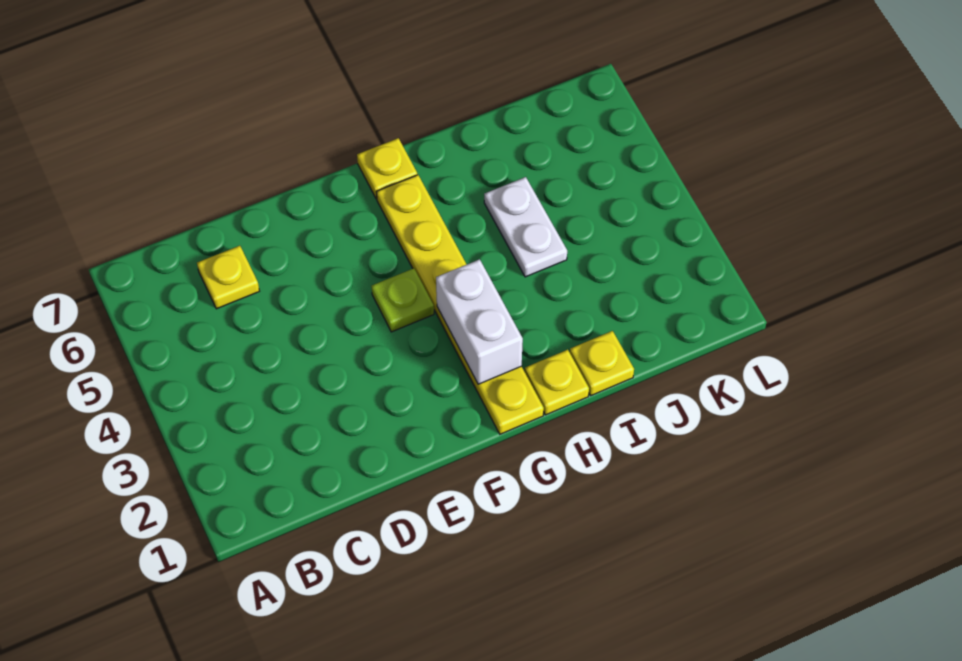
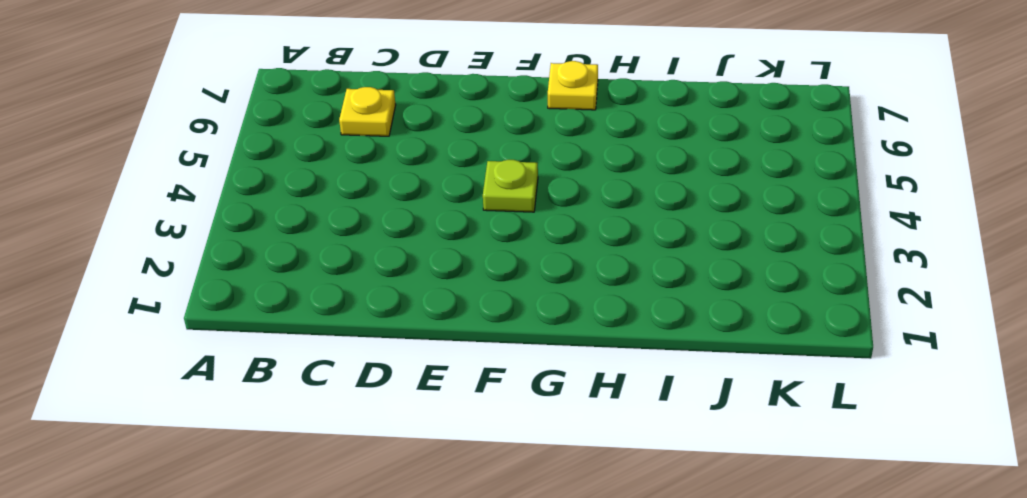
none -> yellow plate G1:G6 level 1
none -> yellow plate H1 level 1

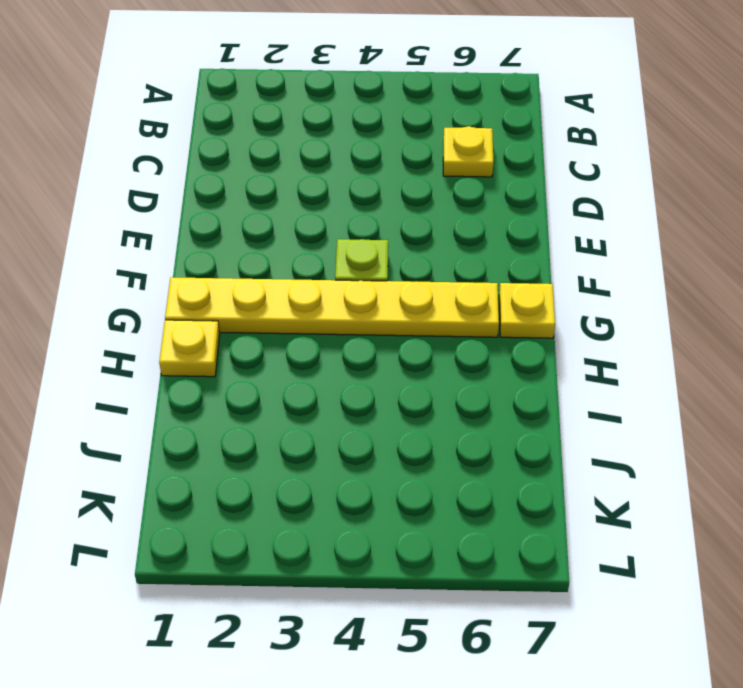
none -> yellow plate I1 level 1
none -> white plate I4:I5 level 1

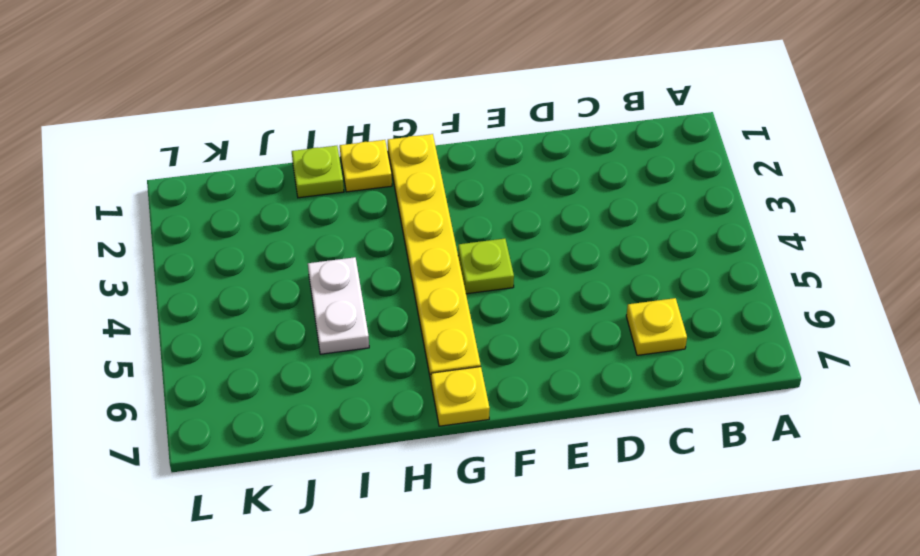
lime plate I1 level 1 -> yellow plate I1 level 1
none -> white brick G2:G3 level 2

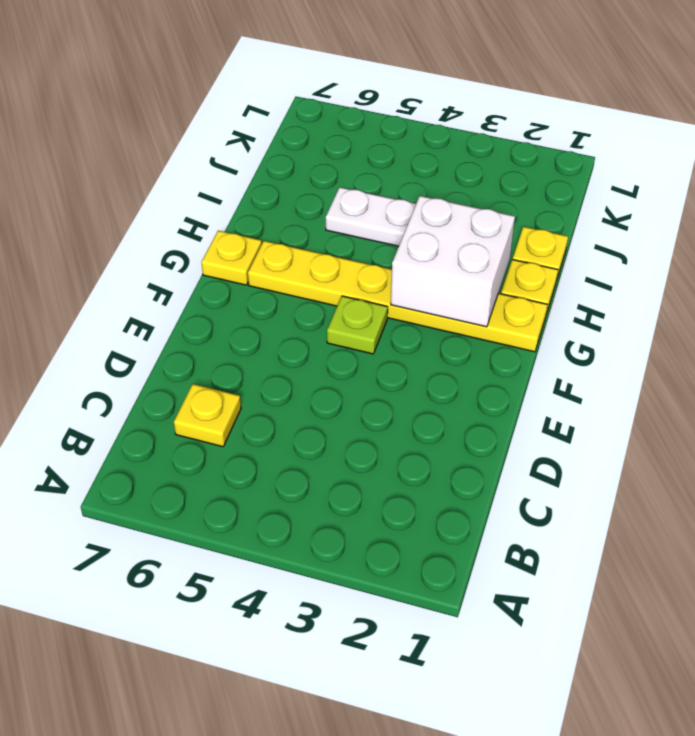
white brick G2:H3 level 2 -> white brick G2:G3 level 2

